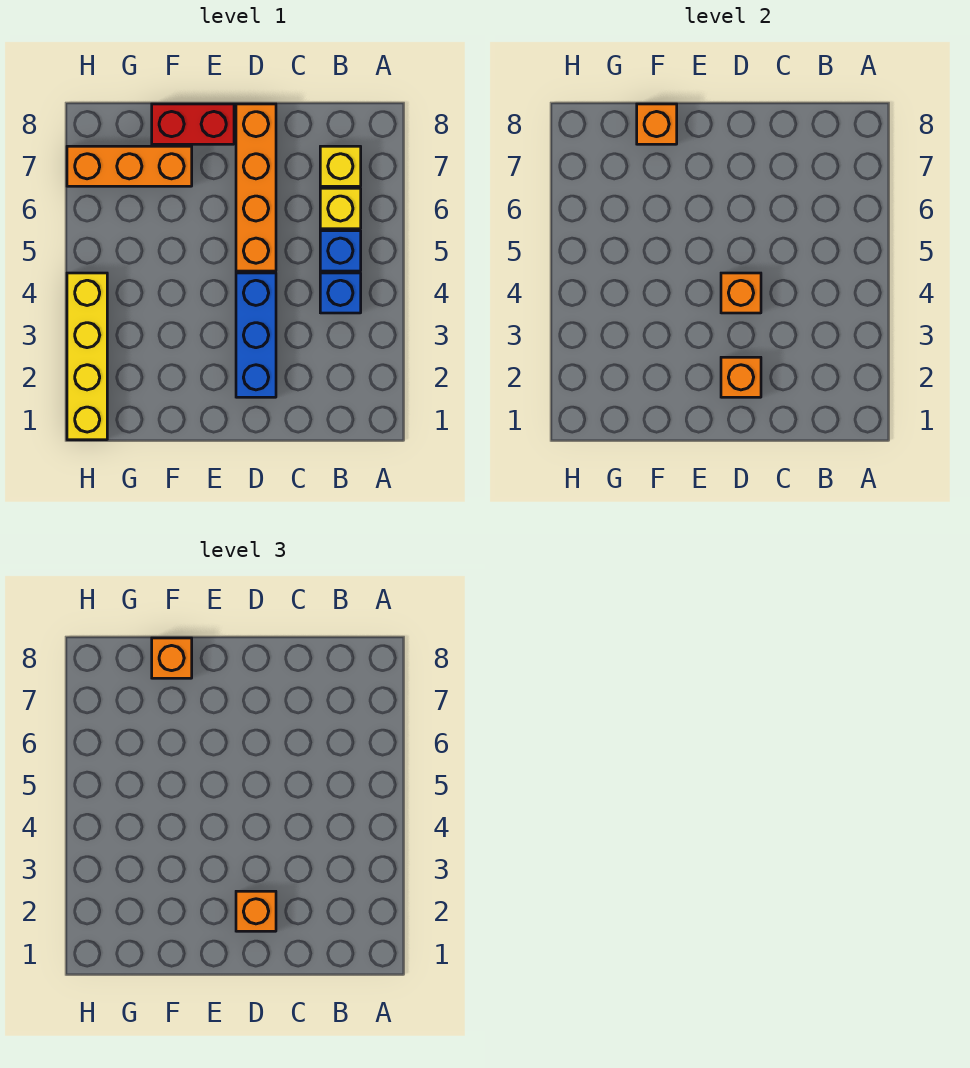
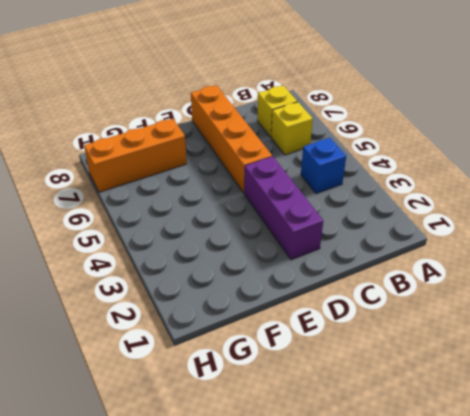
purple brick D2:D4 level 1 -> blue brick D2:D4 level 1
none -> blue brick B5 level 1
none -> red brick E8:F8 level 1
none -> yellow brick H1:H4 level 1

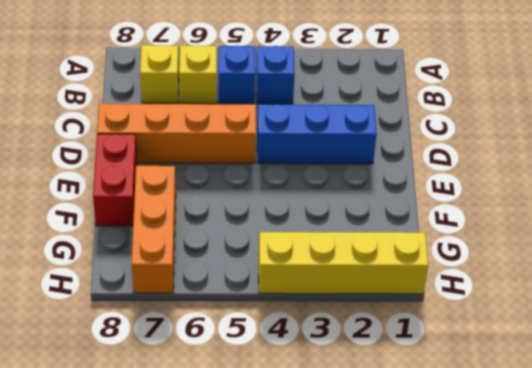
none -> orange brick D2 level 2
none -> orange brick D4 level 2
none -> orange brick F8 level 2

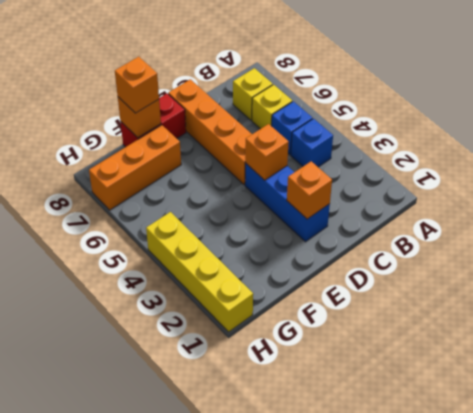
none -> orange brick D2 level 3

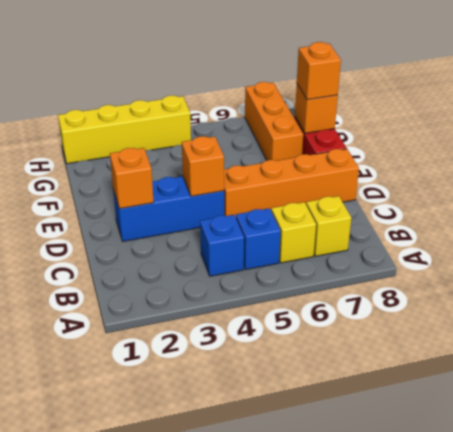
none -> orange brick D2 level 3

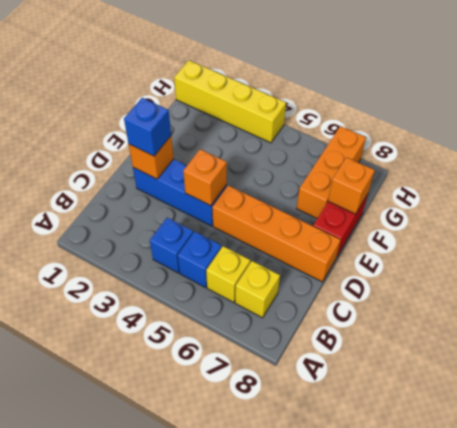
blue brick D2 level 3 -> orange brick D2 level 3
none -> orange brick F8 level 3

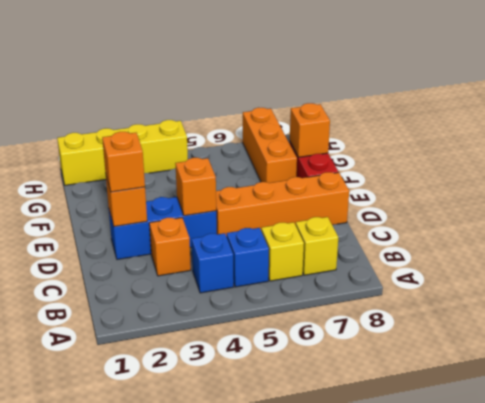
orange brick C3 level 1 -> orange brick F8 level 3

